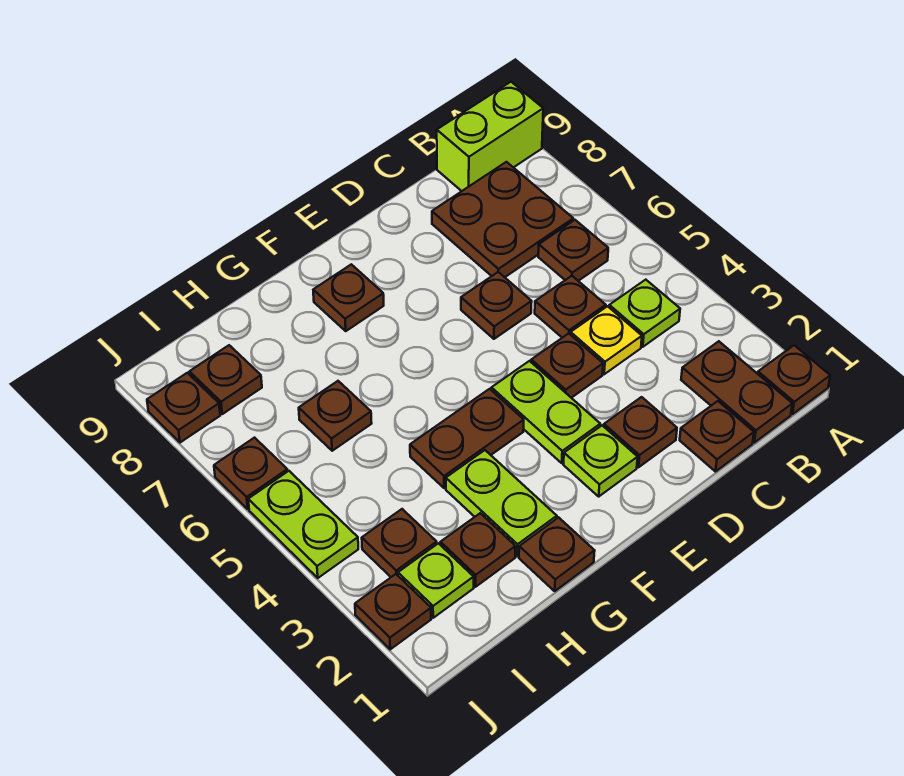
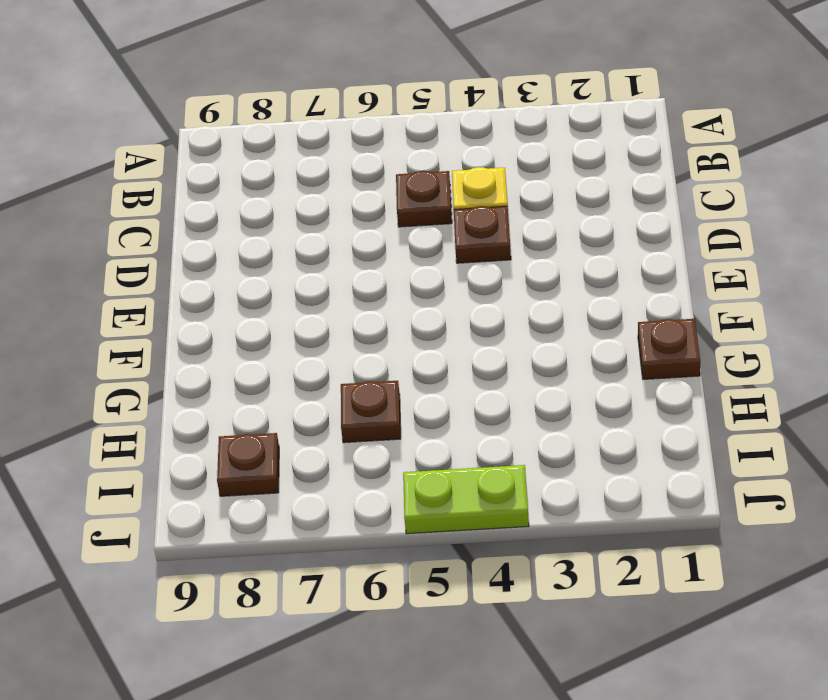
none -> brown plate A1 level 1
none -> lime brick A9:B9 level 1
none -> brown plate B1:B2 level 1

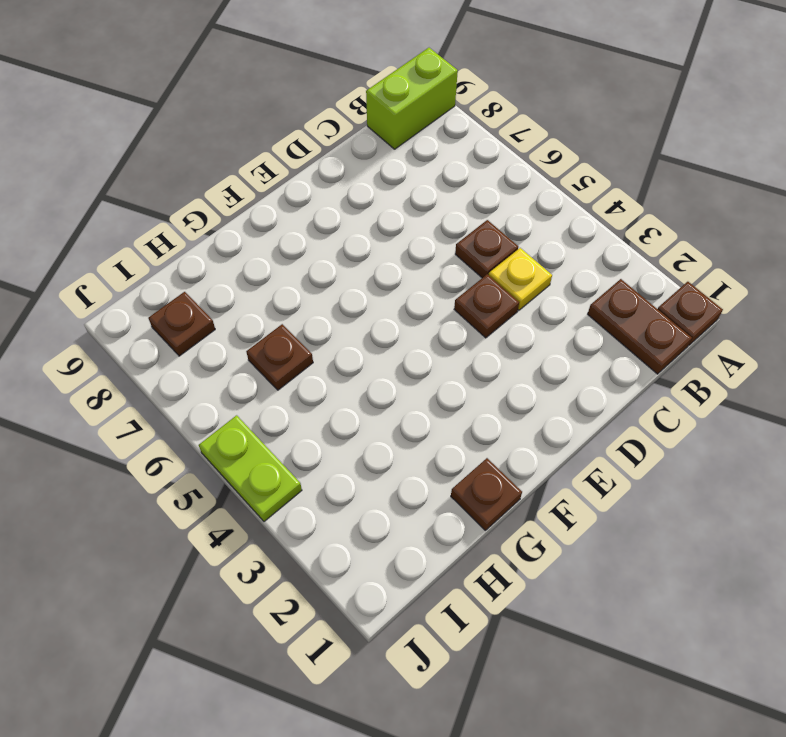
none -> lime plate B4 level 1
none -> brown plate B6 level 1
none -> brown plate B7:C8 level 1

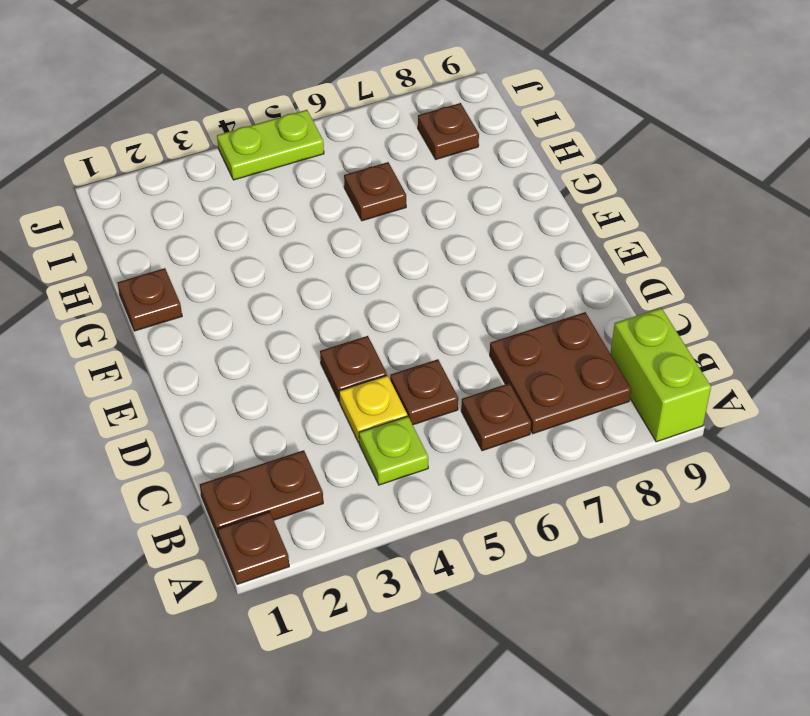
none -> brown plate C1 level 1
none -> brown plate D2 level 1
none -> brown plate D6 level 1

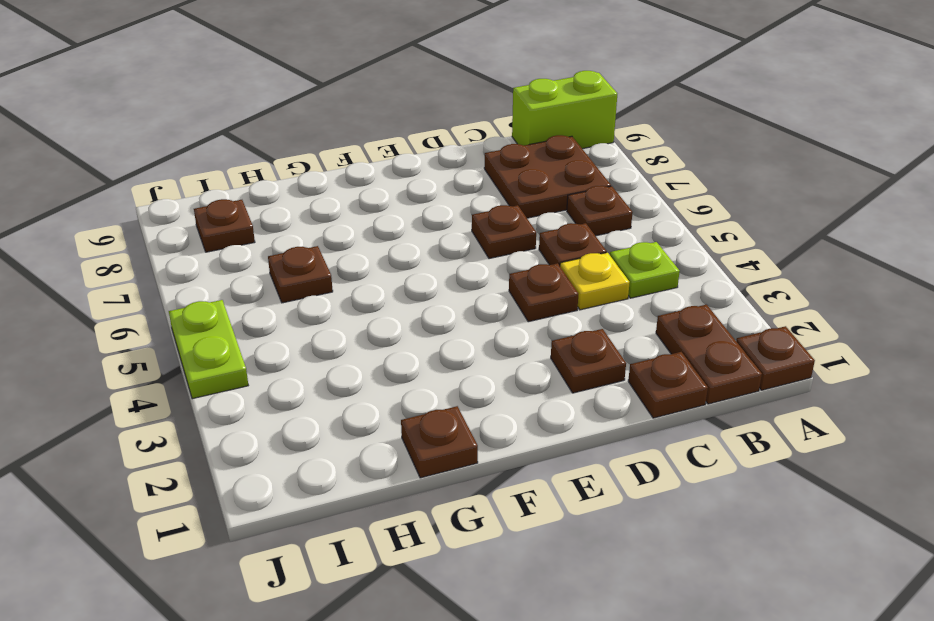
none -> lime plate E2 level 1
none -> lime plate E3:E4 level 1
none -> brown plate F4:G4 level 1

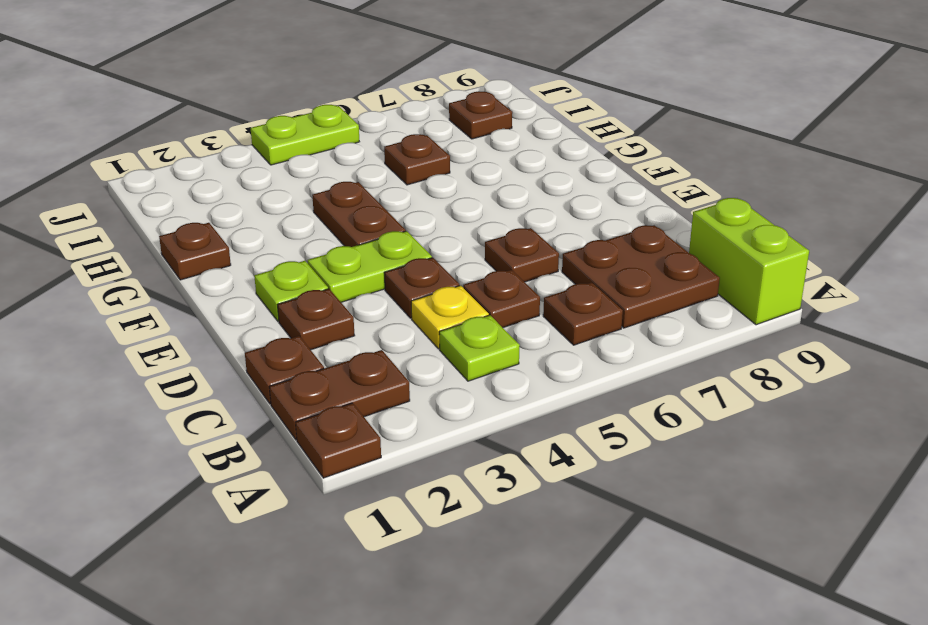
none -> brown plate F8 level 1
none -> lime plate G2:G3 level 1
none -> brown plate H2 level 1

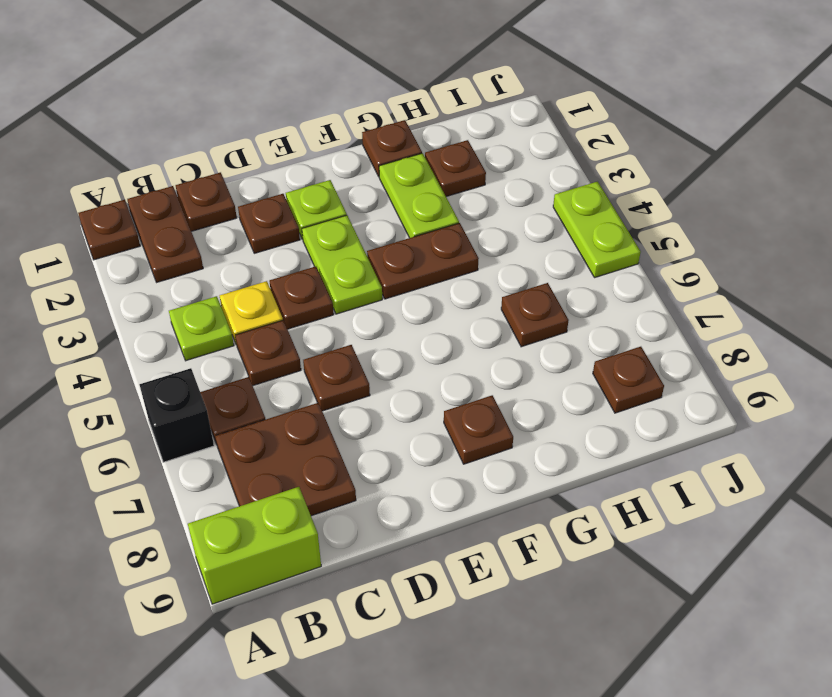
black brick A6 level 1 -> none
none -> lime plate I2 level 1
none -> brown plate I3 level 1
none -> brown plate J2 level 1

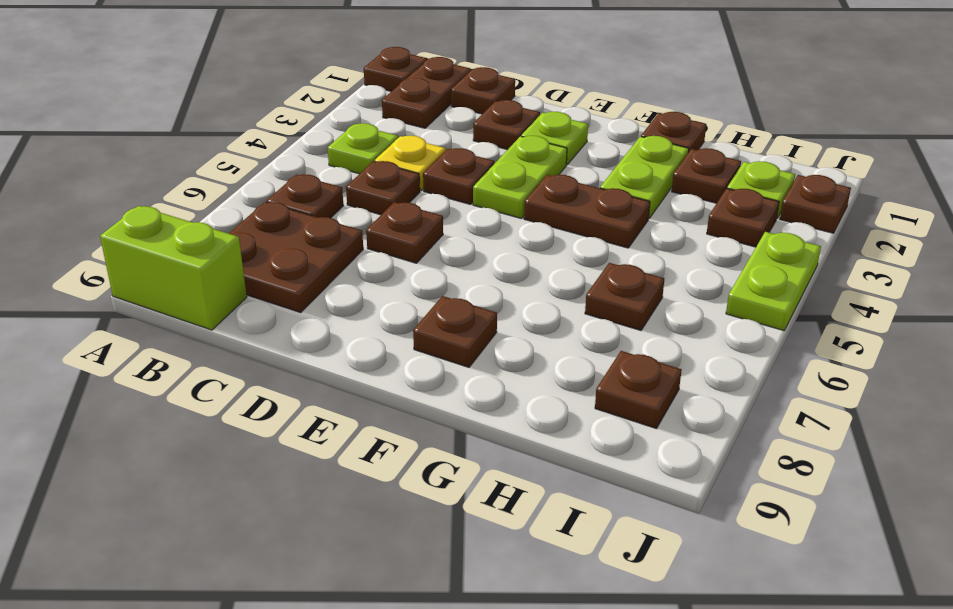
none -> brown plate J6 level 1
none -> brown plate J8 level 1

